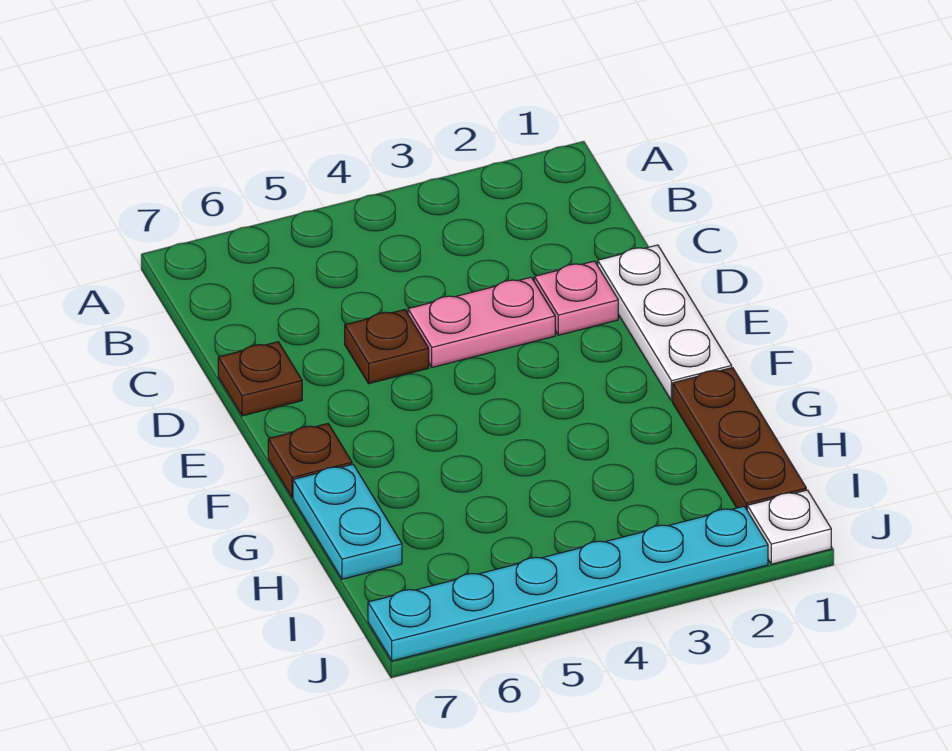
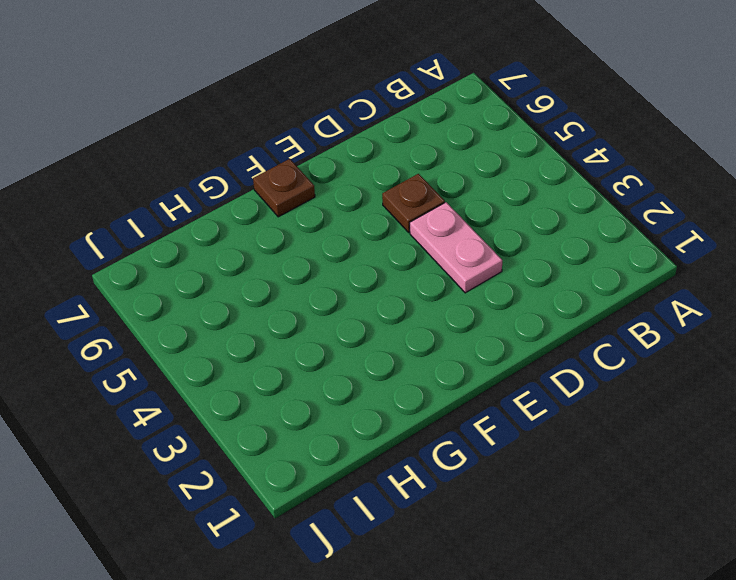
none -> white plate D1:F1 level 1
none -> pink plate D2 level 1

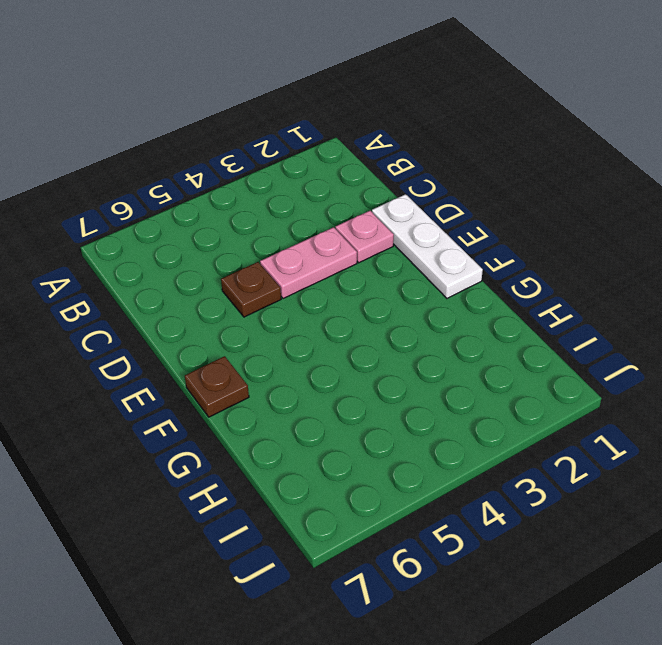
none -> brown plate D7 level 1
none -> brown plate G1:I1 level 1

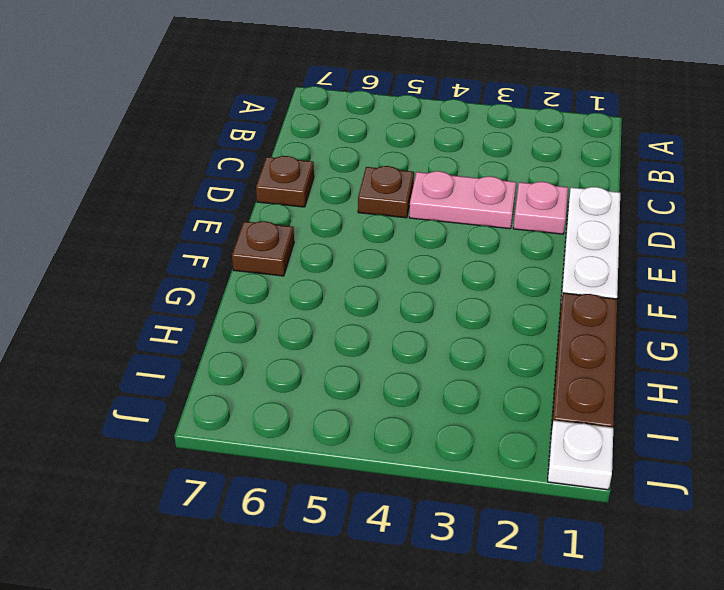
none -> cyan plate G7:H7 level 1
none -> cyan plate J2:J7 level 1

